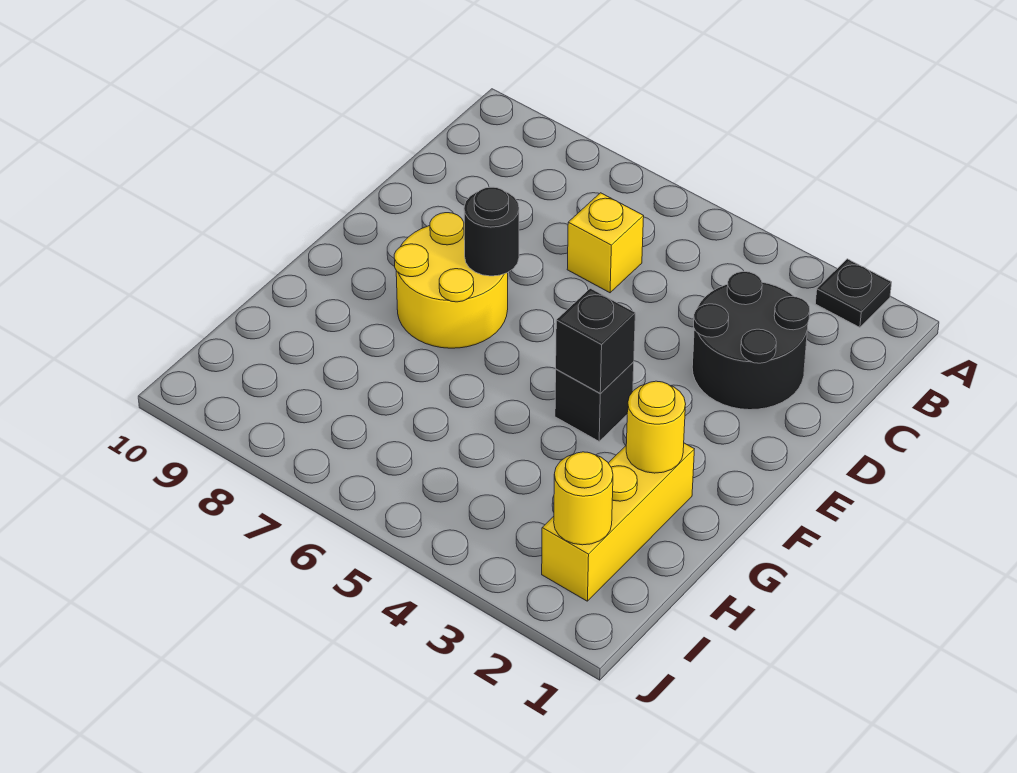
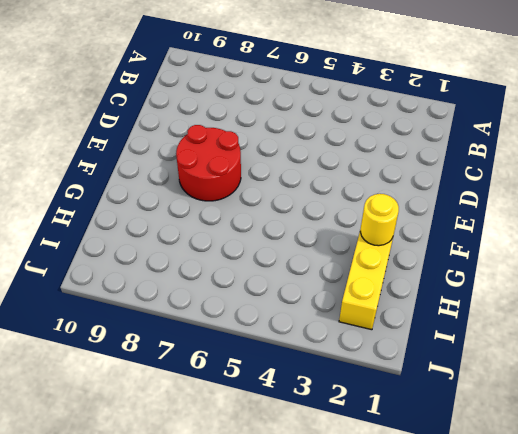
red round brick E7:F8 level 1 -> yellow round brick E7:F8 level 1
none -> black plate A2 level 1
none -> black round brick C2:D3 level 1

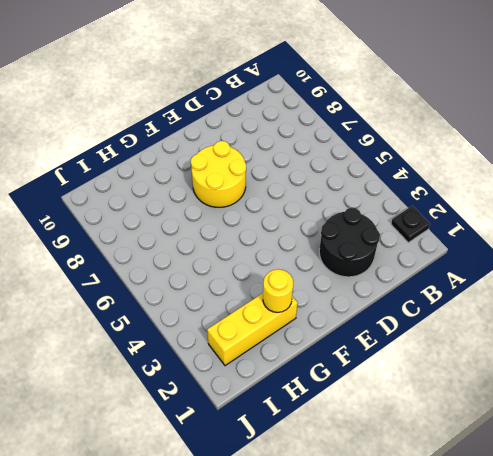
none -> yellow brick C6 level 1
none -> black brick F4 level 1

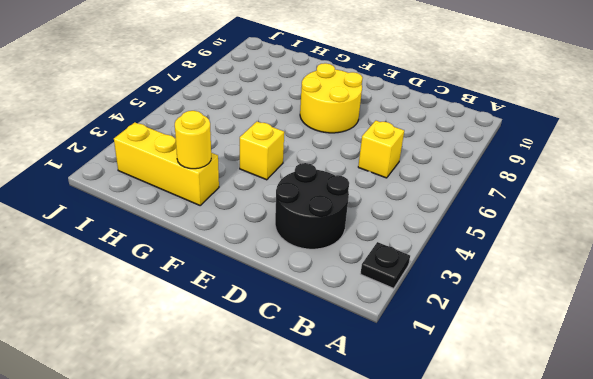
yellow brick F4 level 1 -> black brick F4 level 1
none -> black round brick E7 level 2
none -> black brick F4 level 2

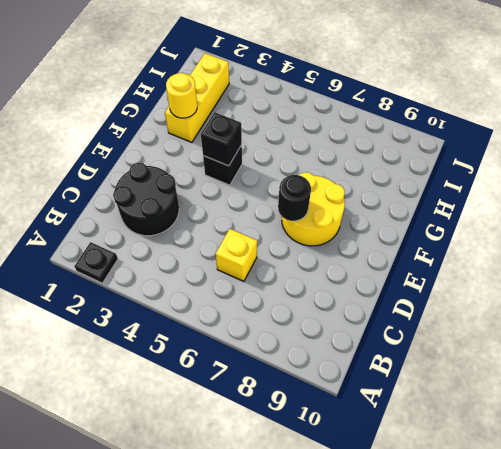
none -> yellow round brick I2 level 2

